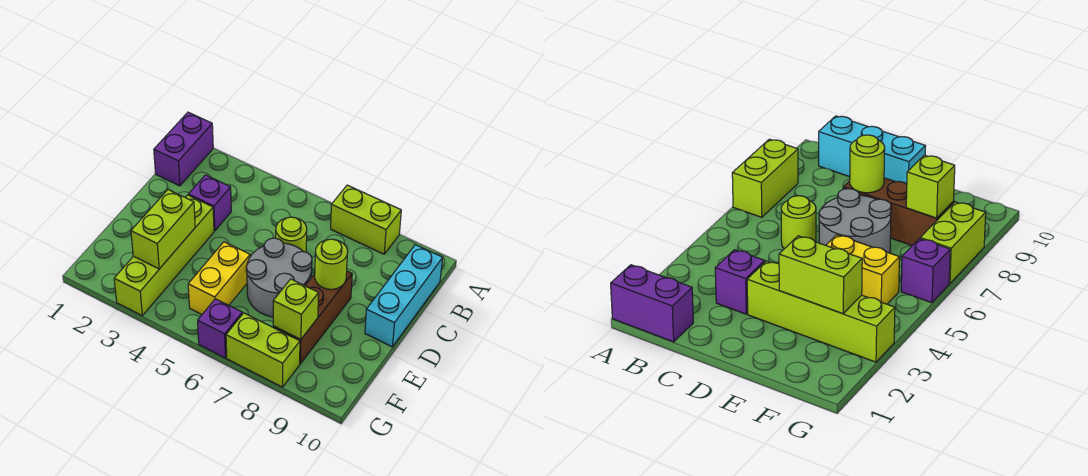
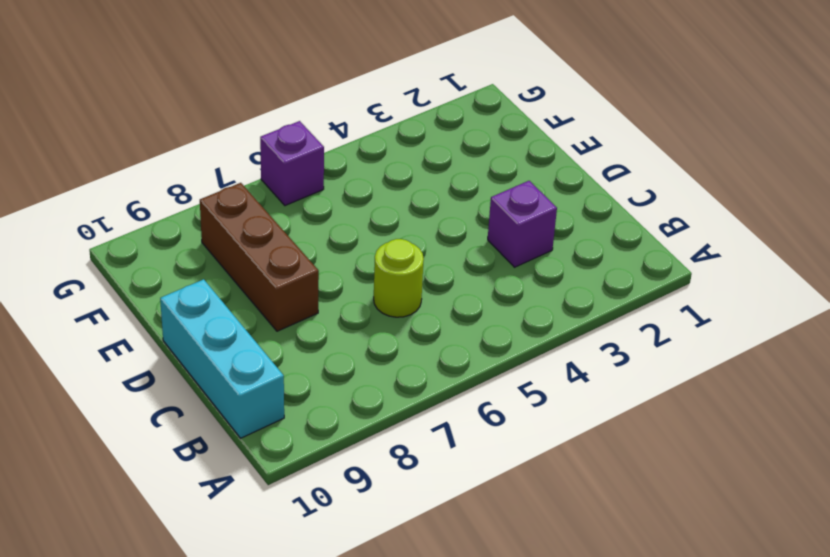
none -> purple brick A1:B1 level 1
none -> lime brick A7:A8 level 1
none -> lime brick D3:G3 level 1

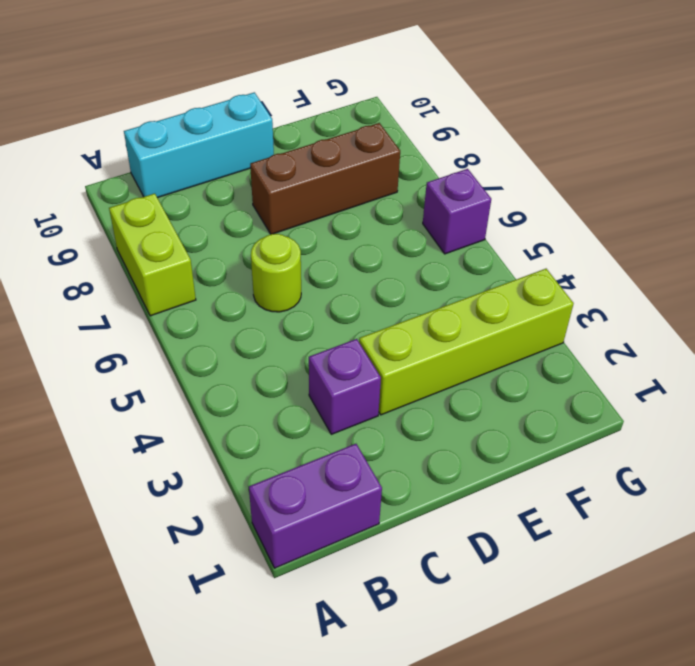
none -> grey round brick D6:E7 level 1
none -> yellow brick E5:F5 level 1
none -> lime brick G7:G8 level 1

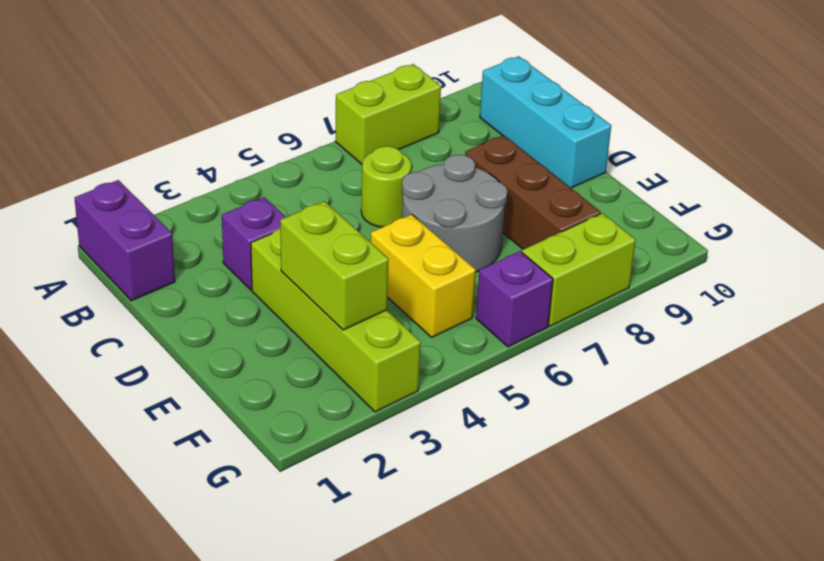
none -> lime round brick D8 level 2
none -> lime brick F8 level 2

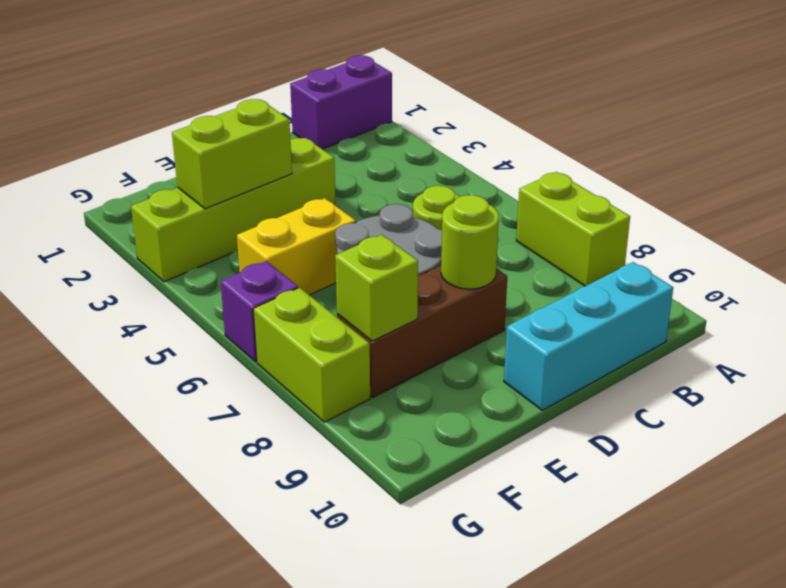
none -> purple brick C3 level 1

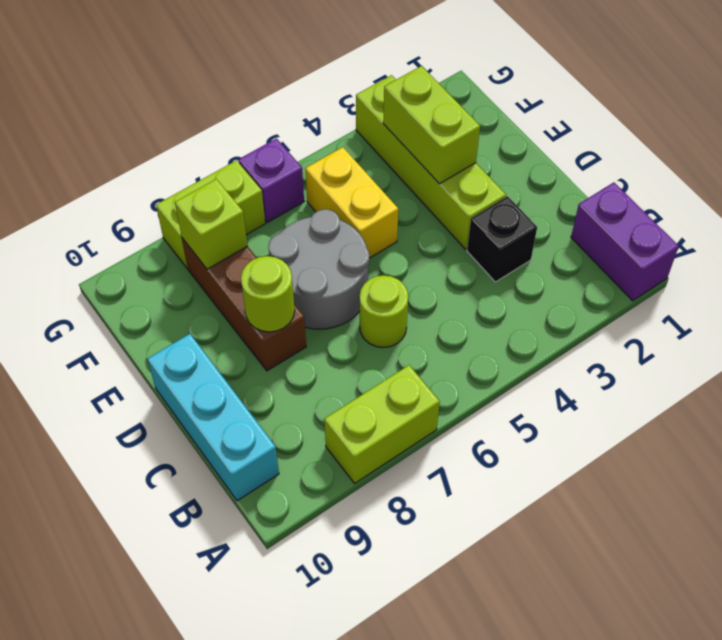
black brick C3 level 1 -> purple brick C3 level 1

